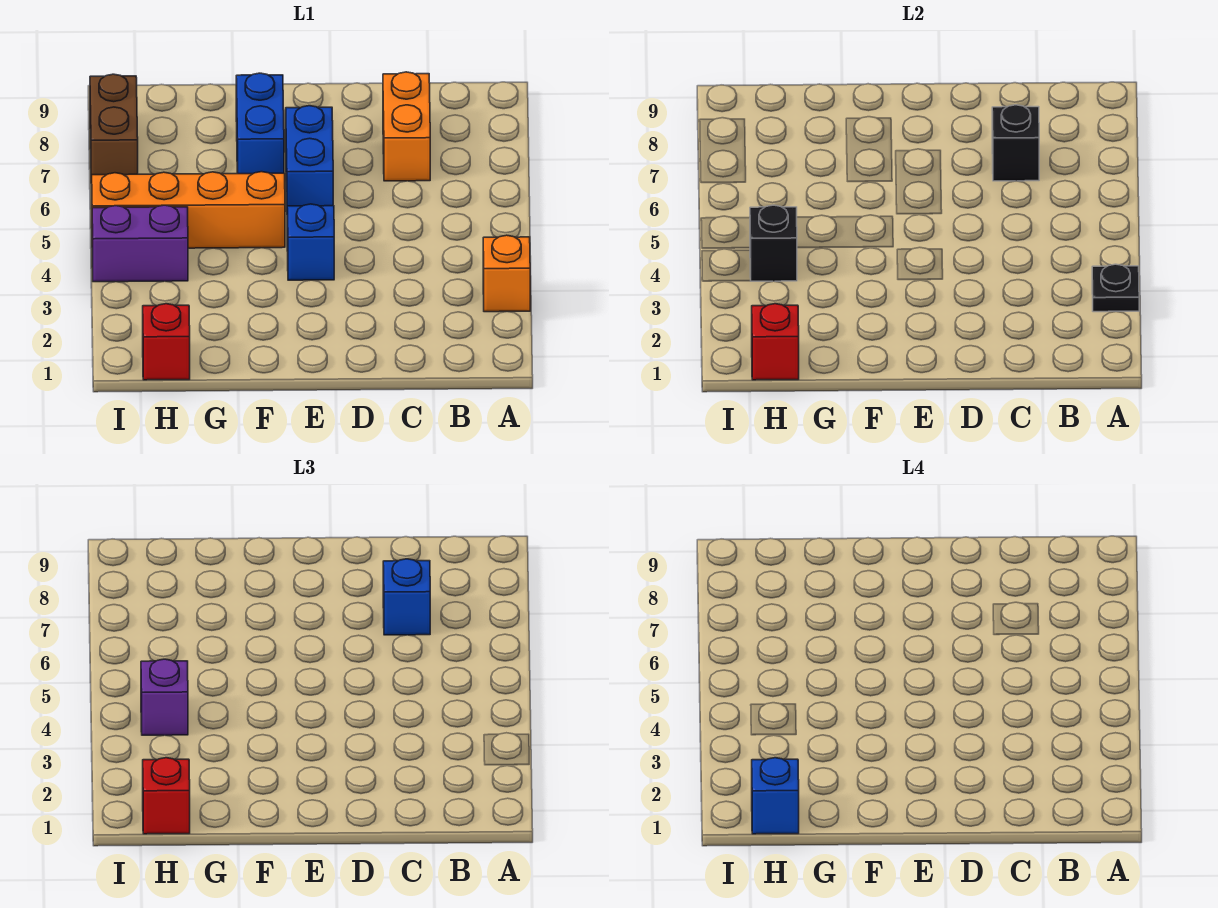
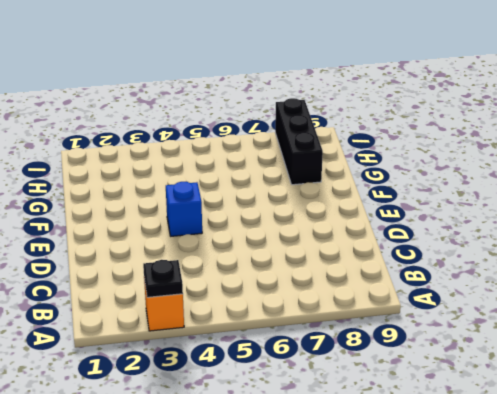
black brick G8:I8 level 1 -> brown brick I7:I8 level 1
none -> orange brick C7:C8 level 1
none -> blue brick E6:E7 level 1
none -> orange brick F5:I5 level 1

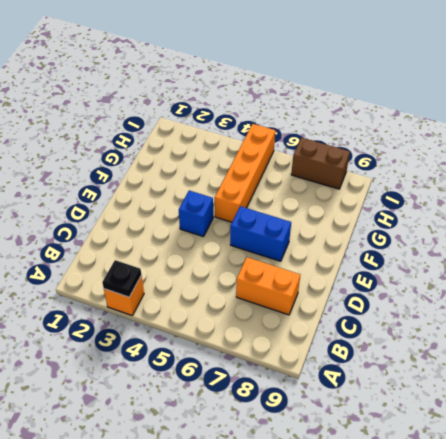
none -> blue brick F7:F8 level 1
none -> red brick H1 level 1
none -> purple brick H4:I4 level 1

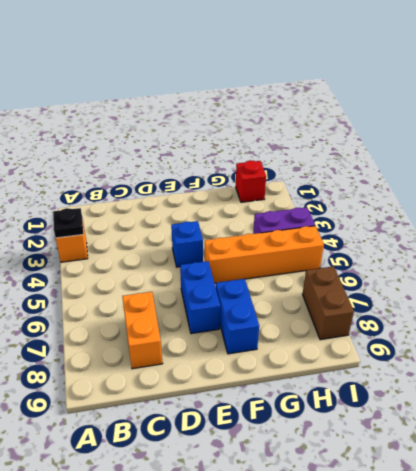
none -> black brick C7 level 2
none -> red brick H1 level 2
none -> black brick H4 level 2

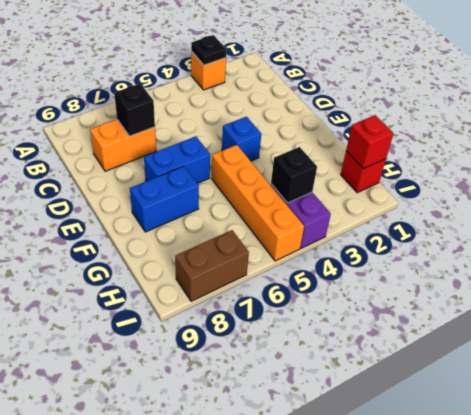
none -> blue brick C7 level 3
none -> red brick H1 level 3
none -> purple brick H4 level 3

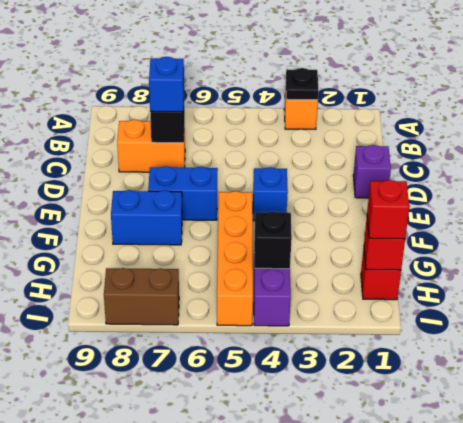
purple brick D1 level 1 -> purple brick H4 level 3
none -> blue brick H1 level 4

